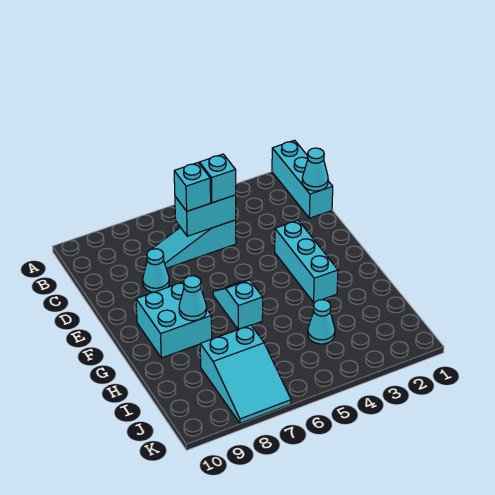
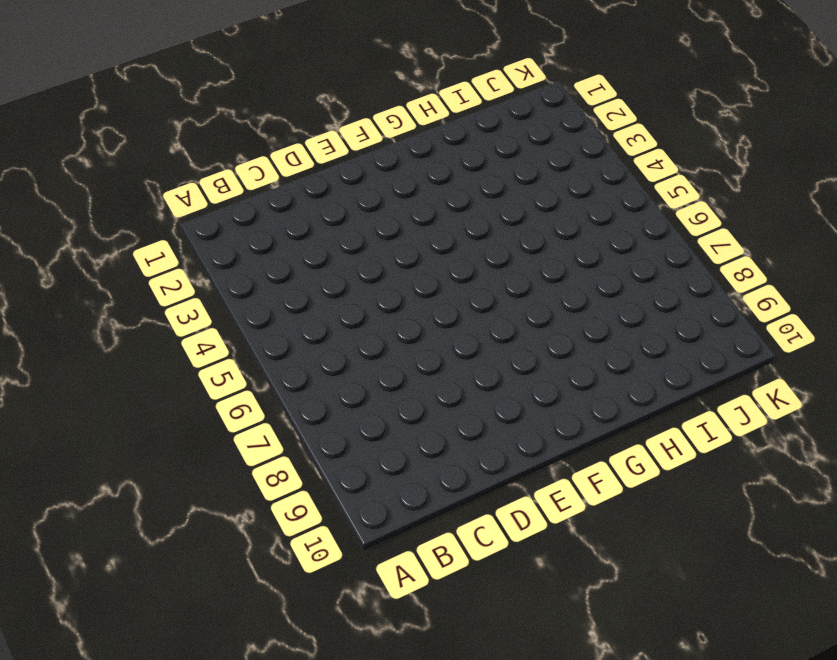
none -> cyan brick A1:C1 level 1
none -> cyan slope C5:C7 level 1 top 5
none -> cyan cone D8 level 1

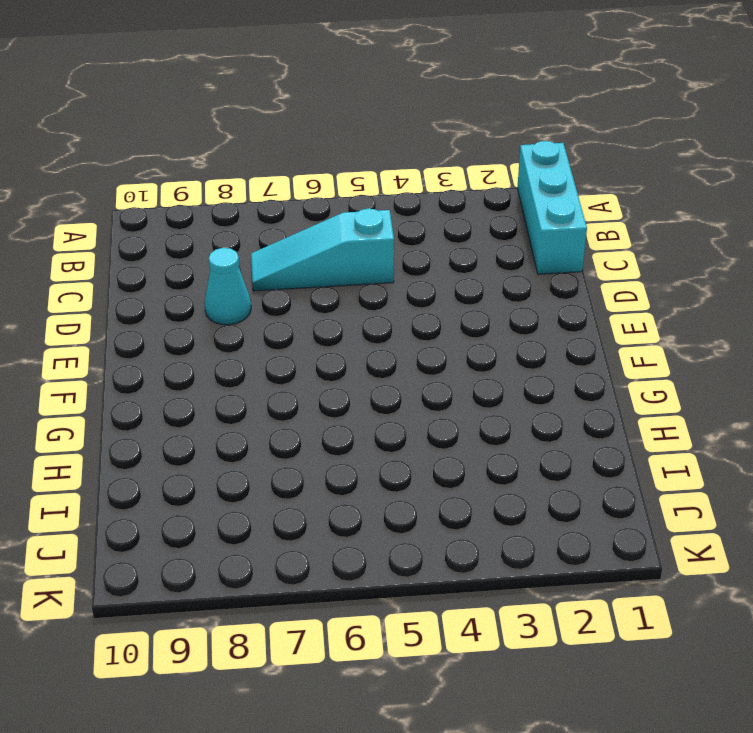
none -> cyan brick E3:G3 level 1
none -> cyan slope F6:G6 level 1 top G
none -> cyan brick F8:G9 level 1

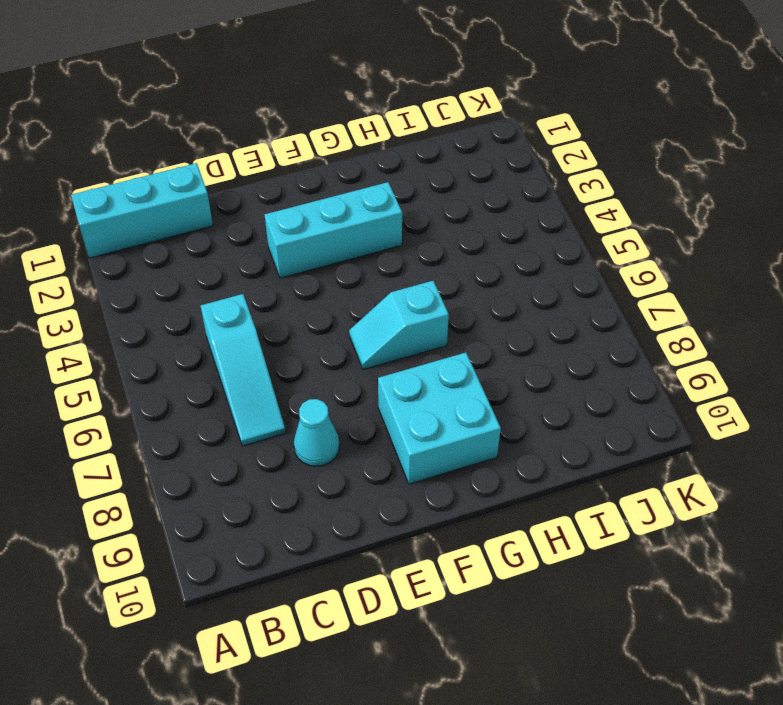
none -> cyan cone I4 level 1
none -> cyan slope I7:K8 level 1 top I
none -> cyan cone C1 level 2

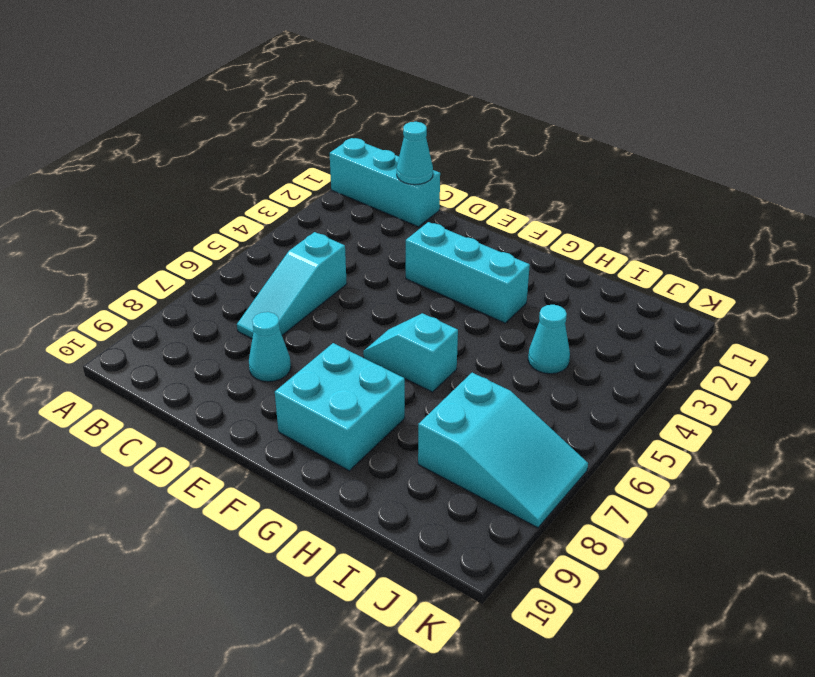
none -> cyan brick C5:C6 level 2
none -> cyan cone G8 level 2
none -> cyan brick C5 level 3

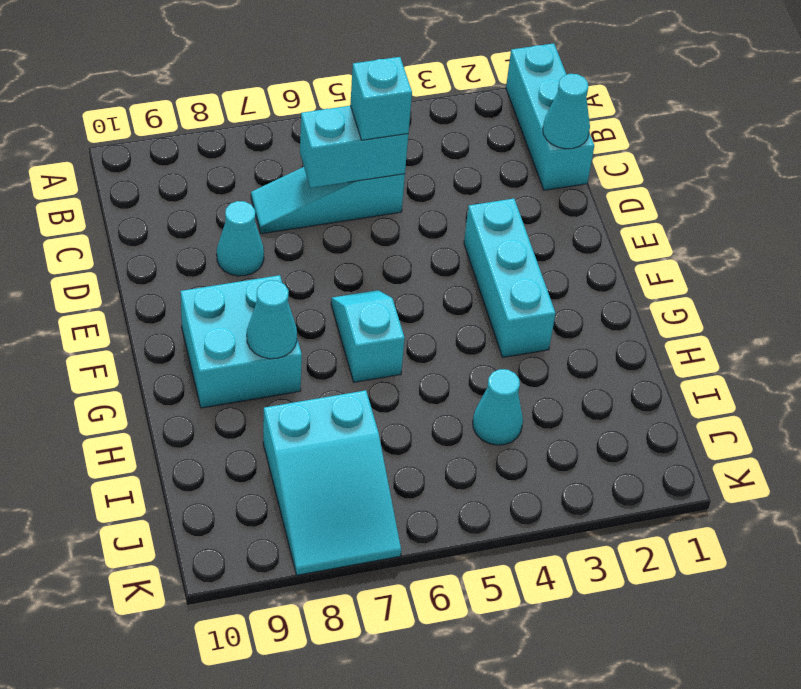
none -> cyan brick C6 level 3

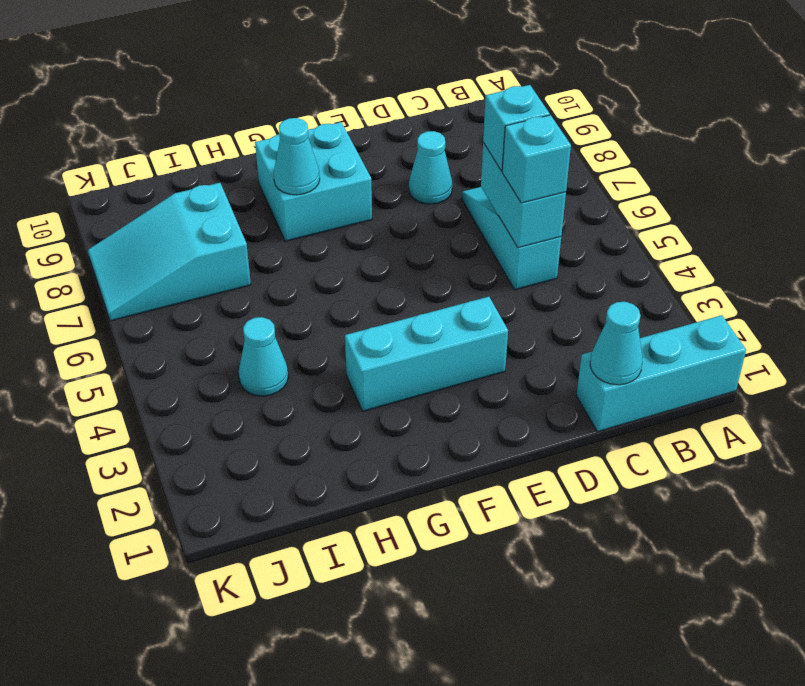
none -> cyan slope F6:G6 level 1 top G

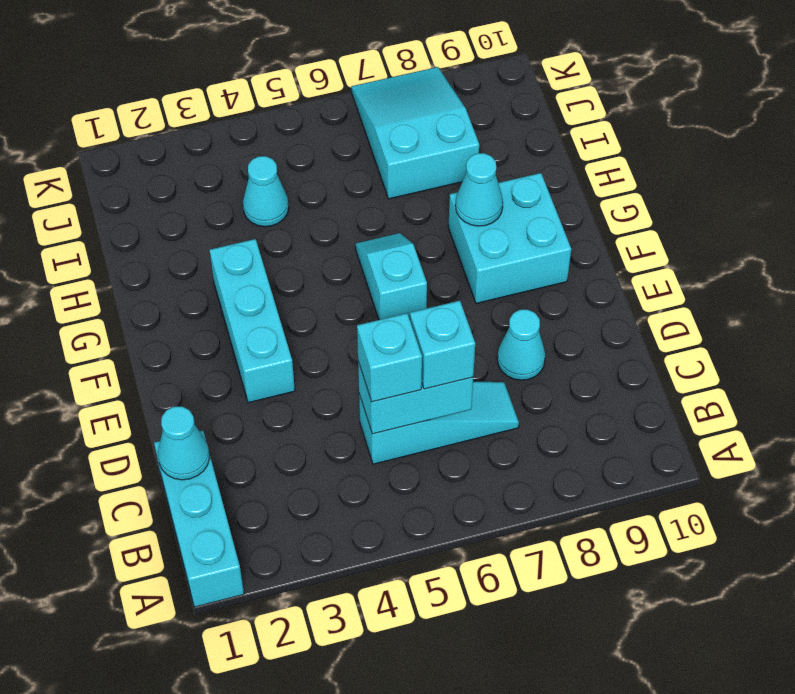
cyan slope F6:G6 level 1 top F -> cyan slope F6:G6 level 1 top G

